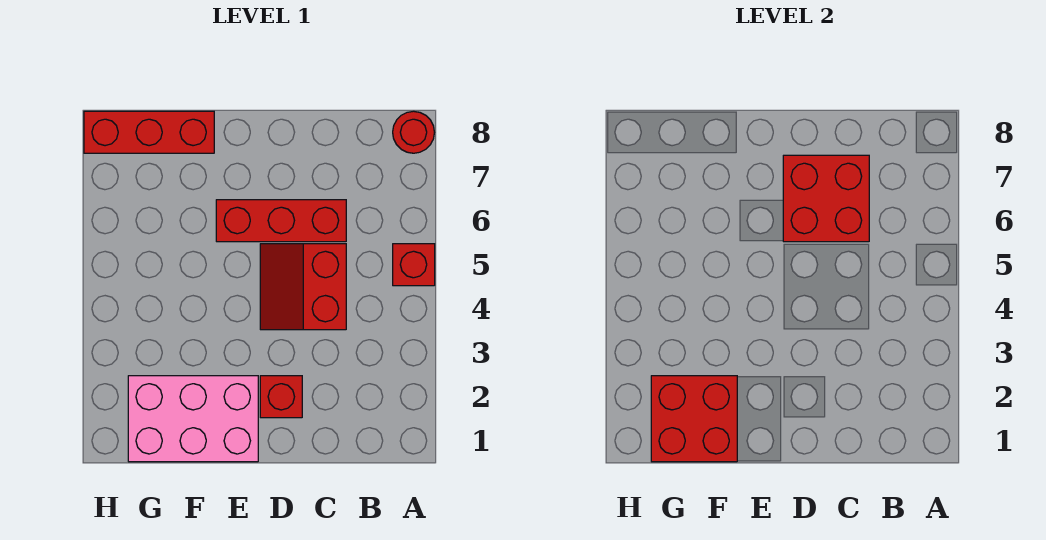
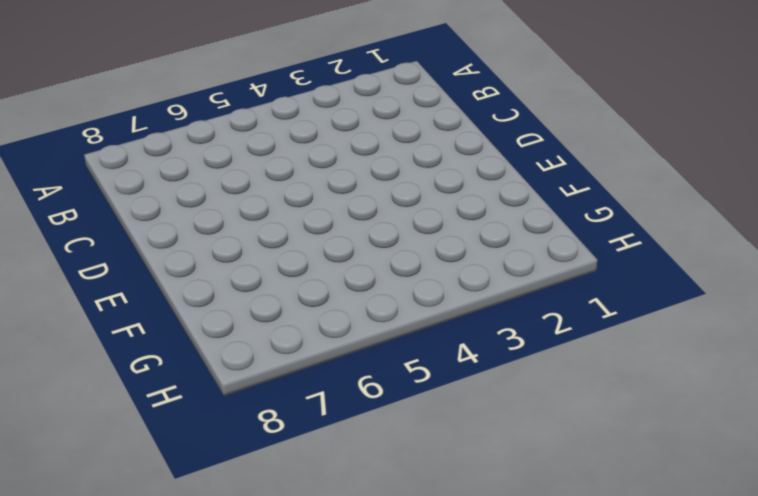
none -> red brick A5 level 1
none -> red round brick A8 level 1

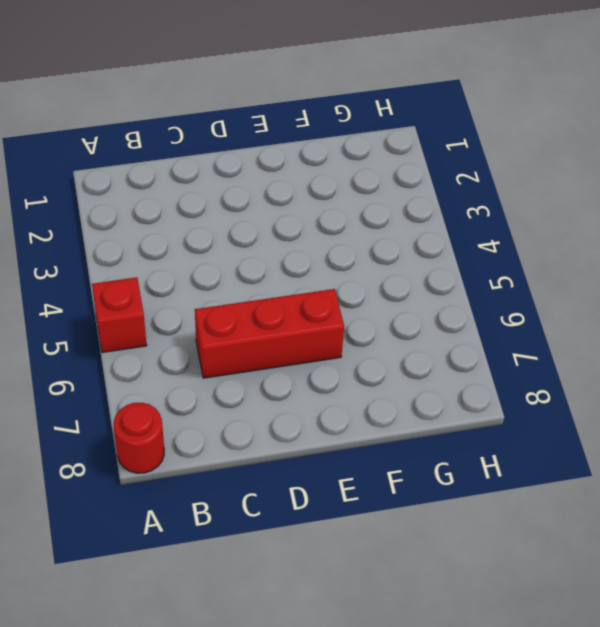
none -> red slope C4:D5 level 1 top C
none -> red brick D2 level 1

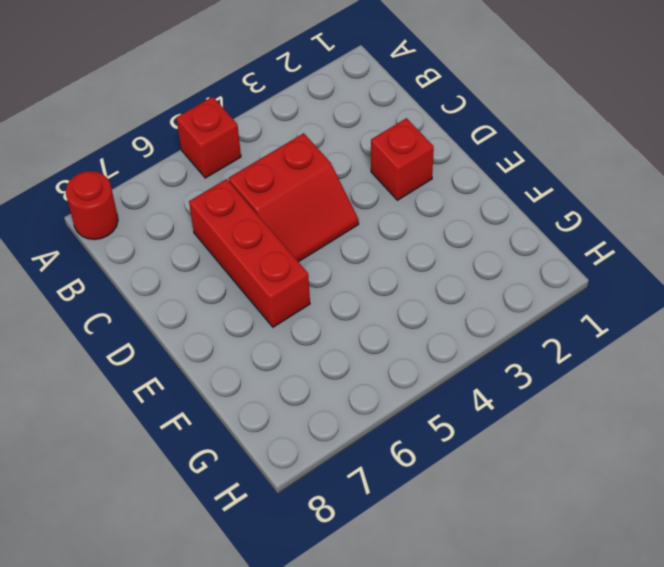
none -> pink brick E1:G2 level 1
none -> red brick F8:H8 level 1

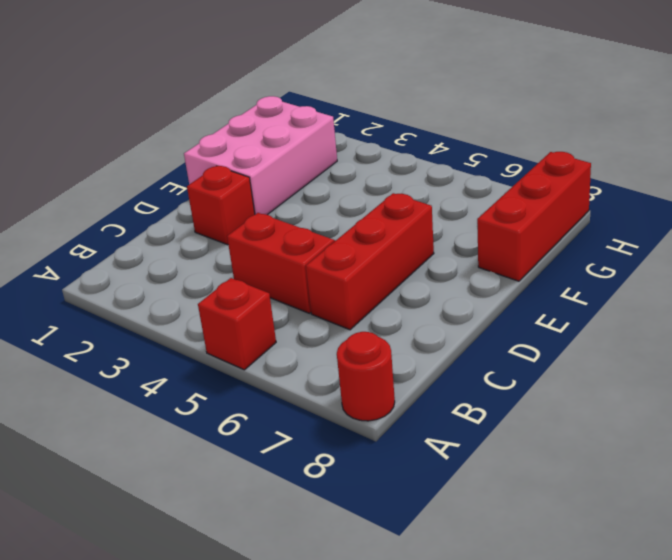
none -> red brick C6:D7 level 2
none -> red brick F1:G2 level 2

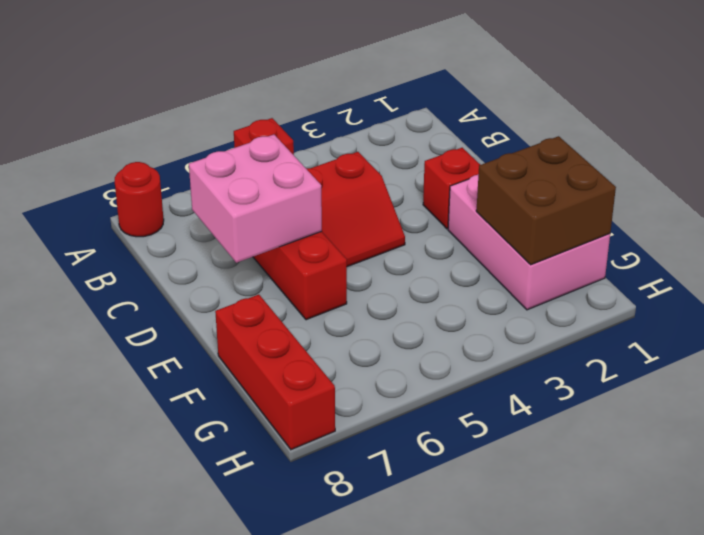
pink brick C6:D7 level 2 -> red brick C6:D7 level 2
brown brick F1:G2 level 2 -> red brick F1:G2 level 2

